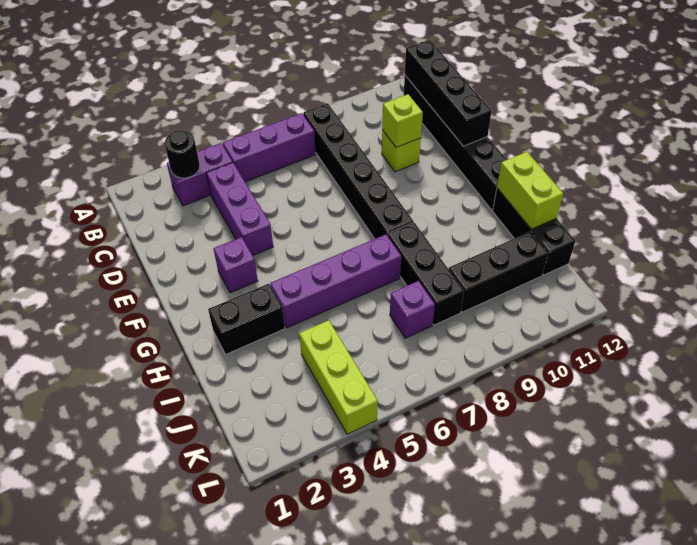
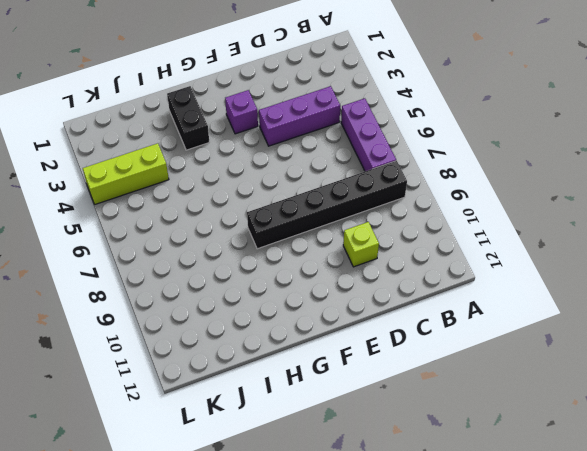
none -> purple brick B3:B4 level 1
none -> black brick B12:G12 level 1
none -> purple brick H4:H7 level 1

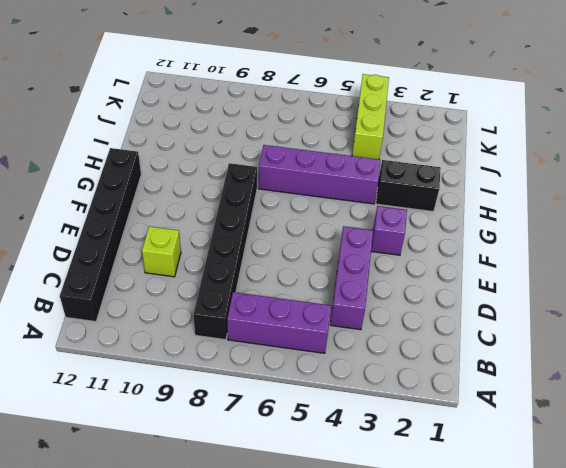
none -> purple brick B3:B4 level 1
none -> black brick H8:J8 level 1
none -> black brick H12:J12 level 1

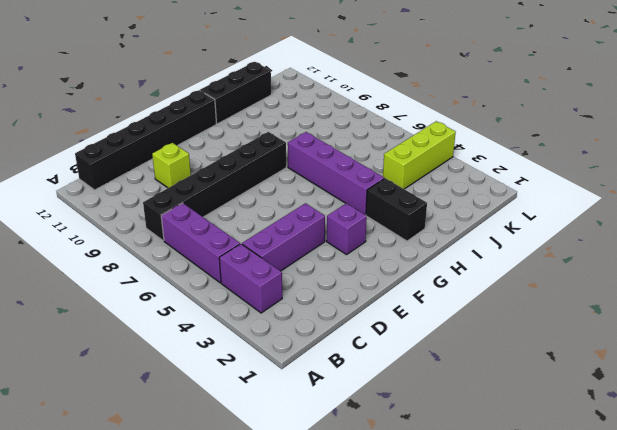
none -> black brick H8:J8 level 1
none -> purple brick J7 level 1
none -> black brick J9:J11 level 1

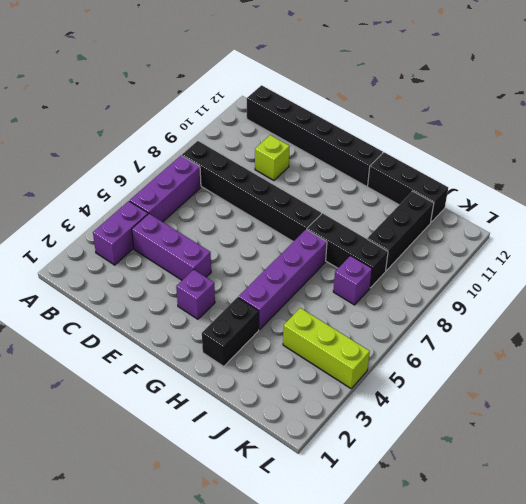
none -> black round brick B3 level 2
none -> black brick B12:E12 level 2
none -> lime brick D10 level 2

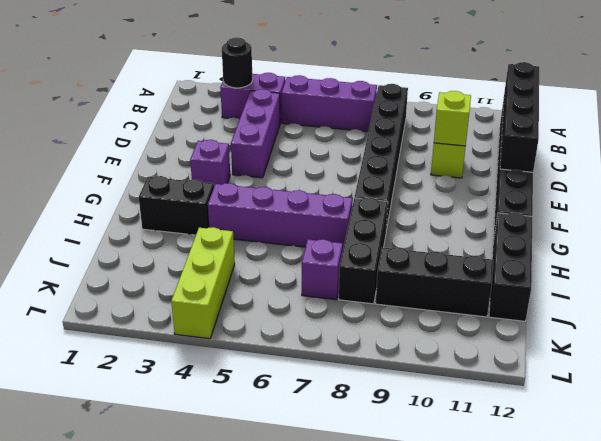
none -> lime brick H12:I12 level 2

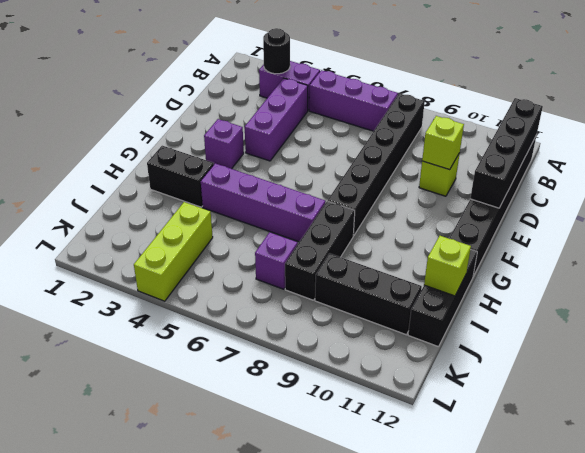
lime brick I12 level 2 -> lime brick H12:I12 level 2

